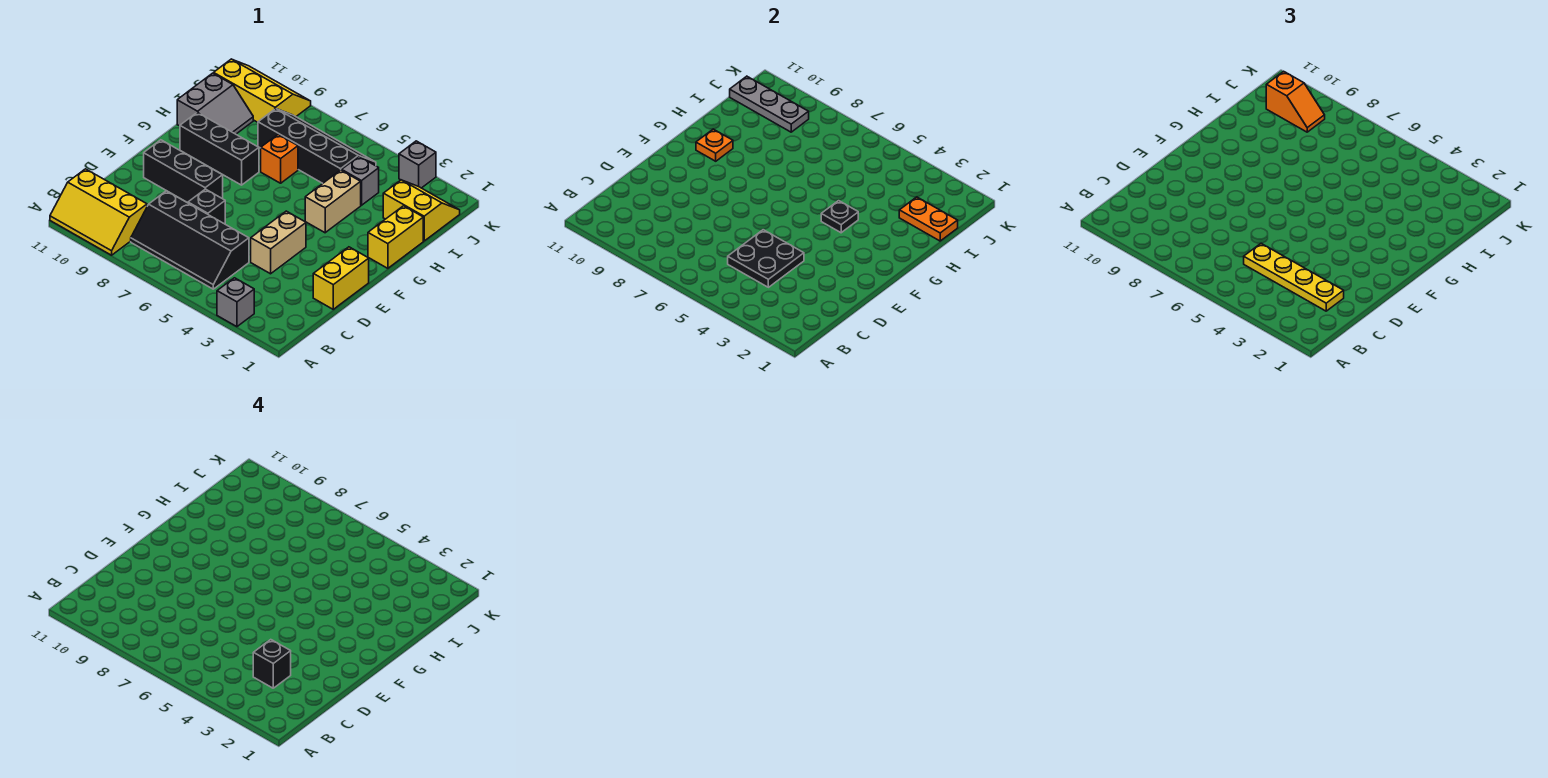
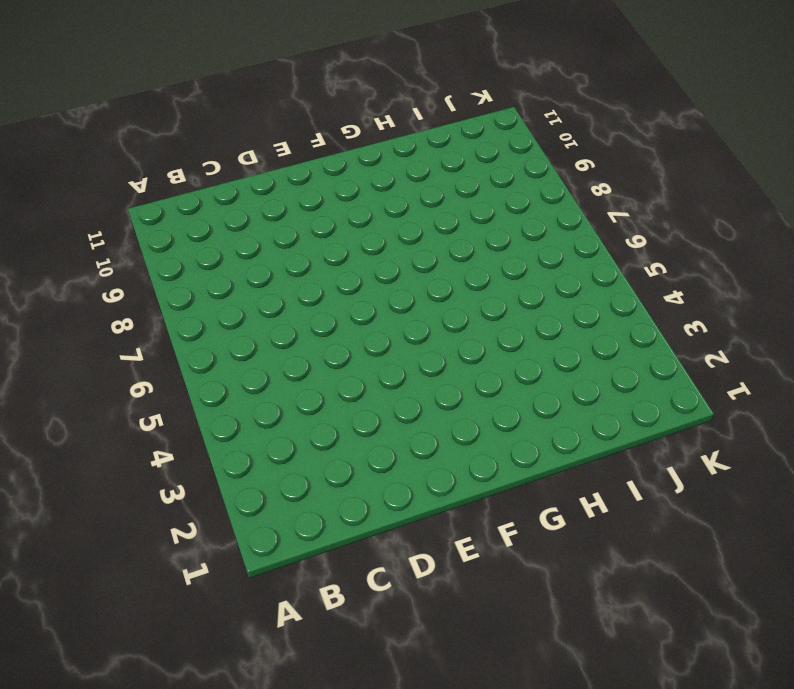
none -> grey brick A3 level 1
none -> yellow slope A9:B11 level 1 top B
none -> black slope B5:C8 level 1 top C

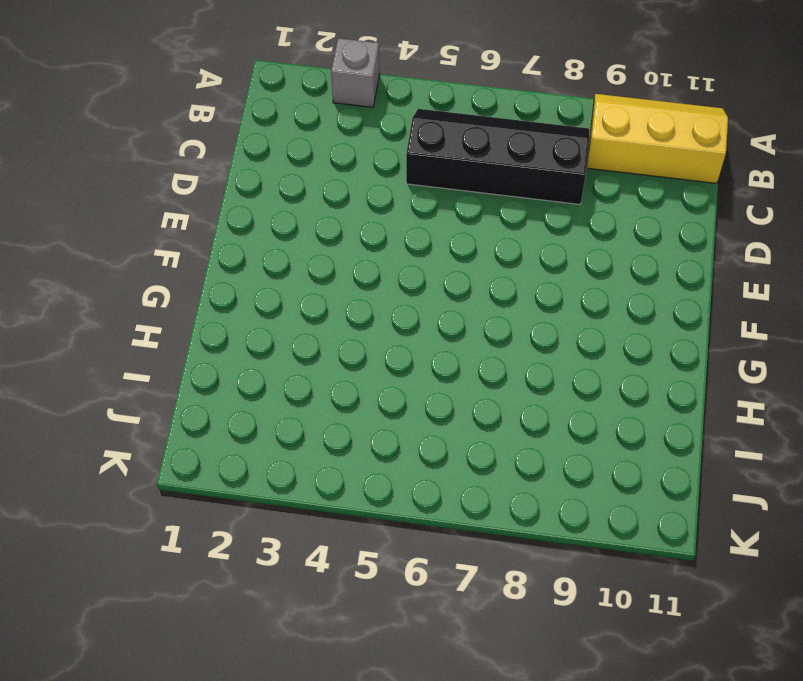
none -> yellow brick D1:E1 level 1
none -> tan brick D4:E4 level 1
none -> black brick D7 level 1

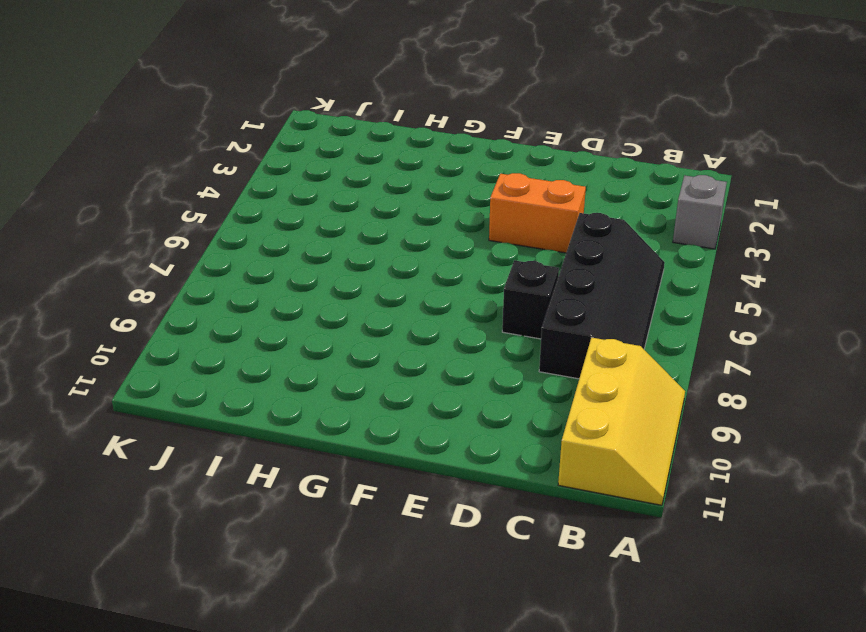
orange brick D4:E4 level 1 -> tan brick D4:E4 level 1
none -> yellow brick D1:E1 level 1
none -> black brick E8:E10 level 1
none -> yellow brick G1:H1 level 1

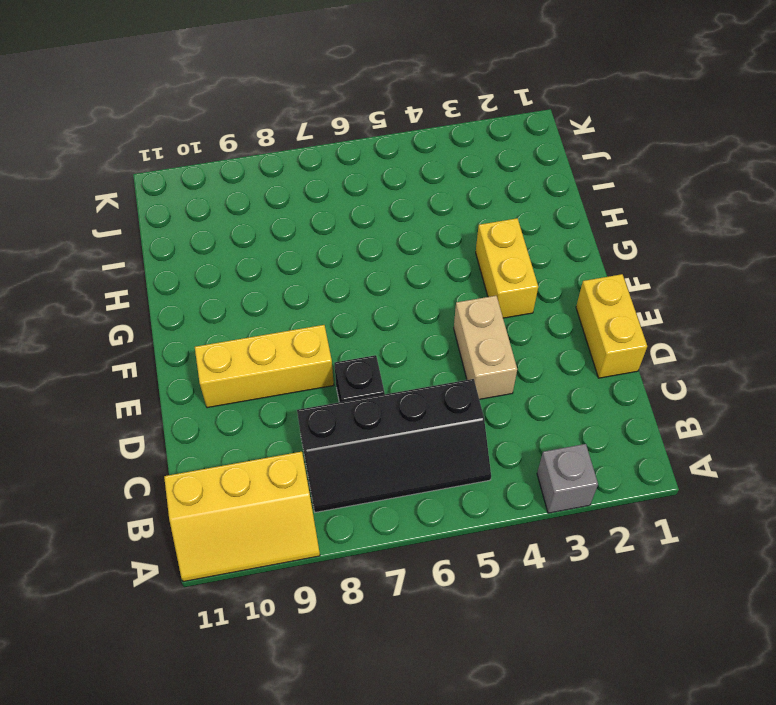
yellow brick E8:E10 level 1 -> black brick E8:E10 level 1
yellow brick F3:G3 level 1 -> yellow brick G1:H1 level 1
none -> tan brick G4:H4 level 1
none -> black brick G8:G10 level 1
none -> orange brick H7 level 1

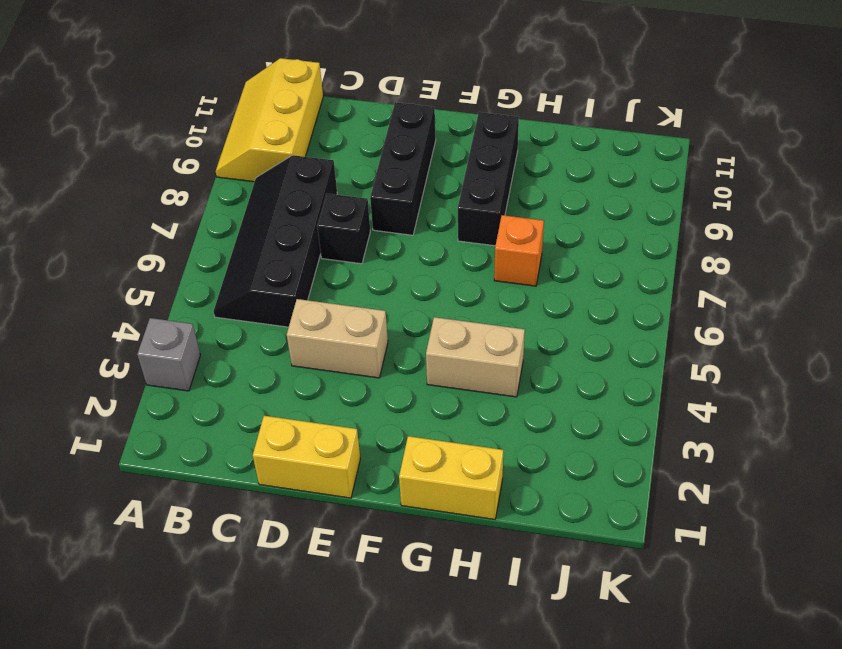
none -> grey slope H10:I11 level 1 top 11
none -> yellow slope I1:J2 level 1 top I
none -> grey brick I4 level 1

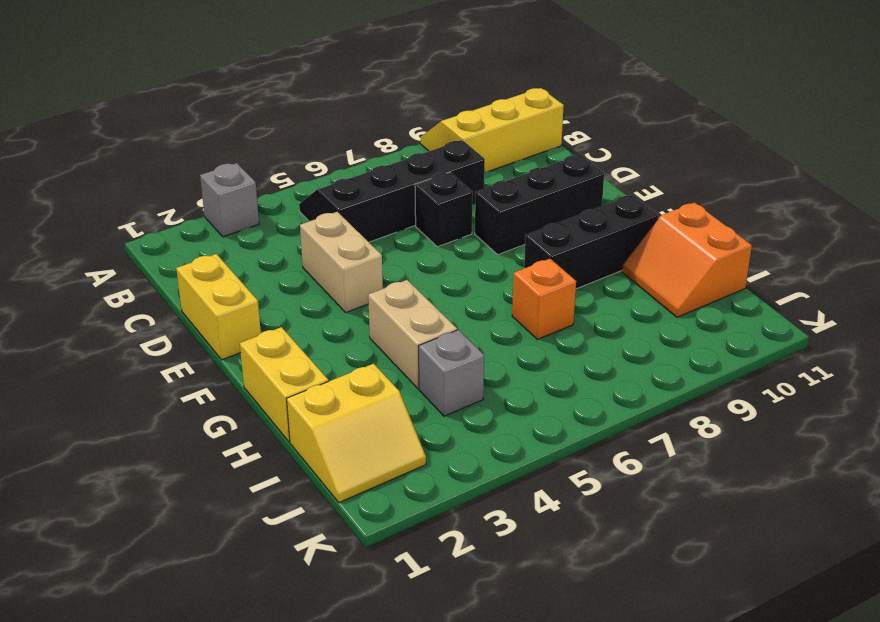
orange slope H10:I11 level 1 top 11 -> grey slope H10:I11 level 1 top 11
none -> black slope I5:J8 level 1 top I
none -> yellow slope J9:K11 level 1 top J
none -> grey brick K3 level 1

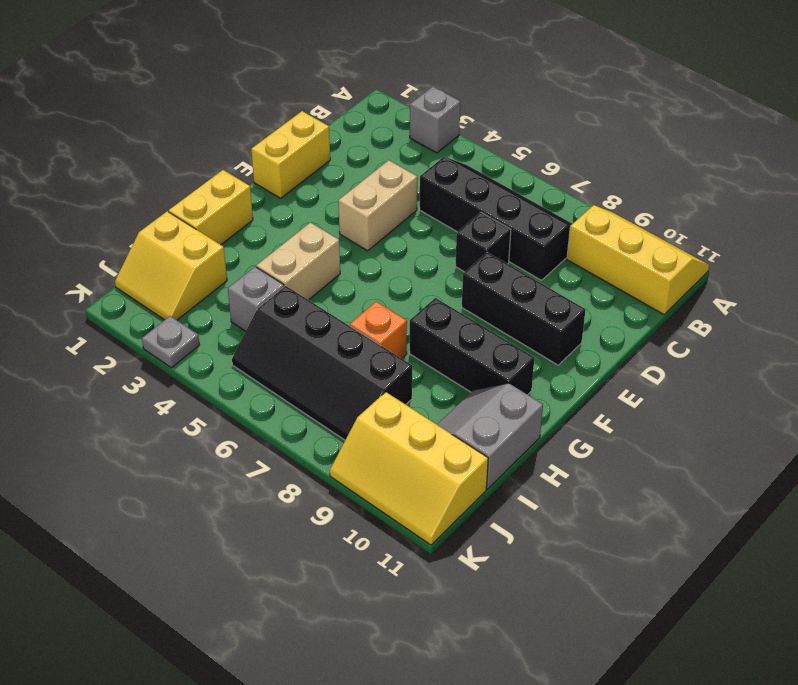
grey plate K3 level 1 -> grey brick K3 level 1
none -> black plate C4:D5 level 2
none -> black plate G4 level 2
none -> orange plate G10 level 2

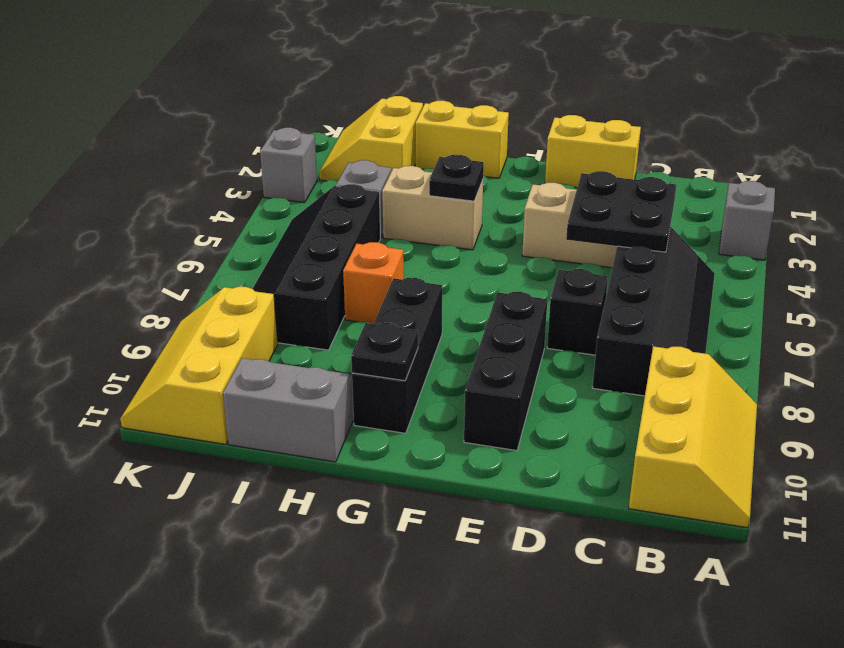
black plate G10 level 2 -> orange plate G10 level 2
none -> orange plate I1:I2 level 2
none -> grey plate J9:J11 level 2
none -> yellow plate C2:C5 level 3

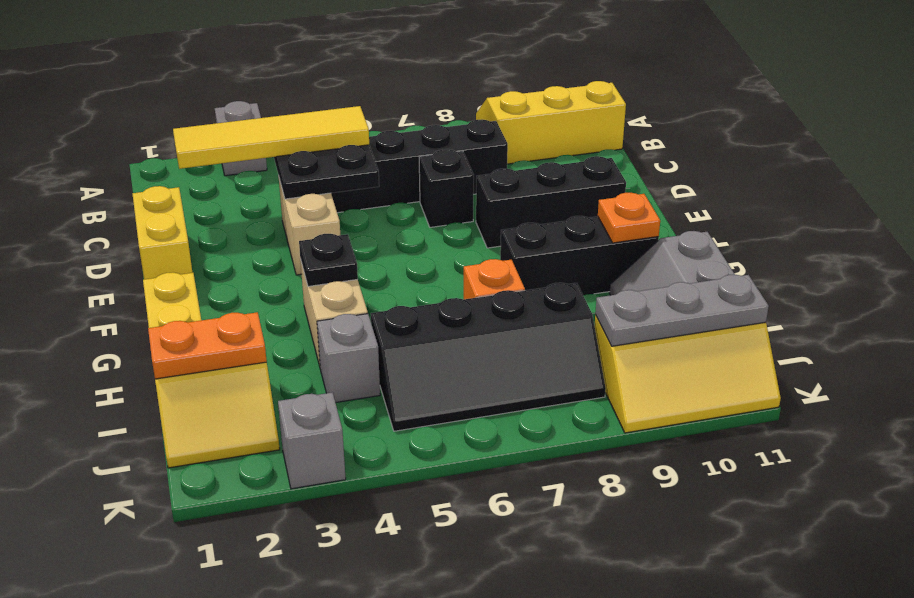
yellow tile C2:C5 level 3 -> yellow plate C2:C5 level 3
none -> orange slope J9:J10 level 3 top 10
none -> black brick C3 level 4

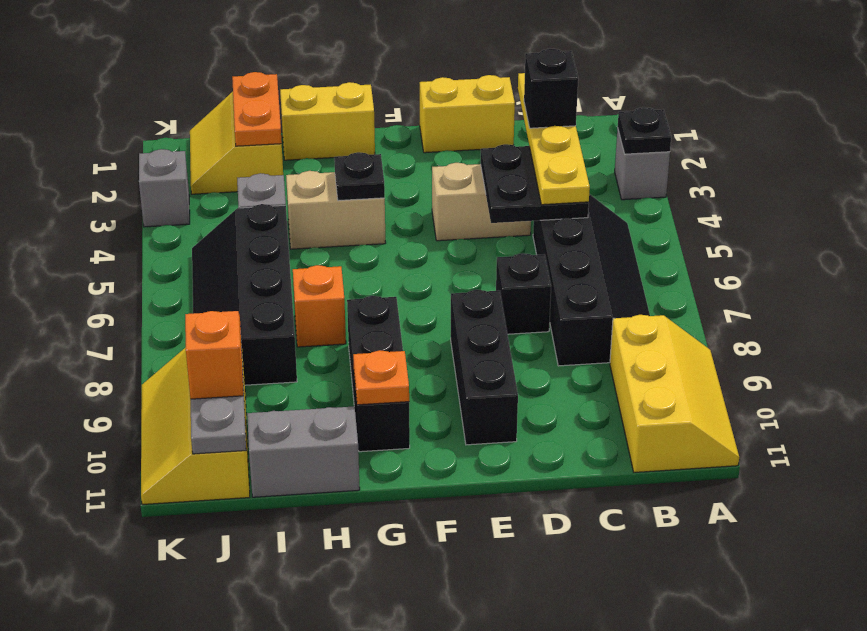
black plate A3 level 2 -> none

